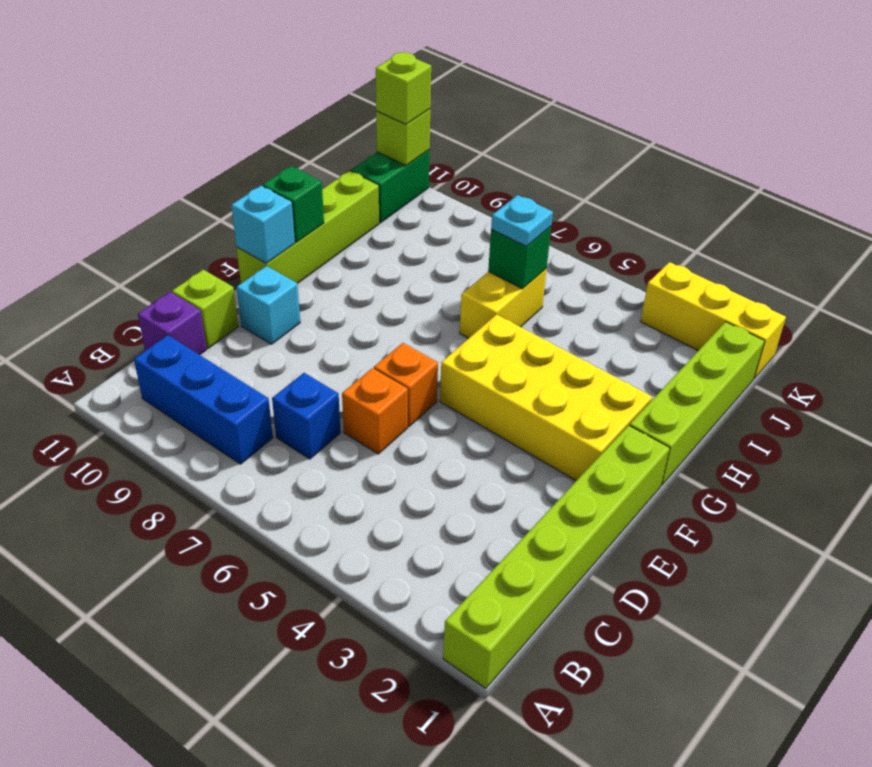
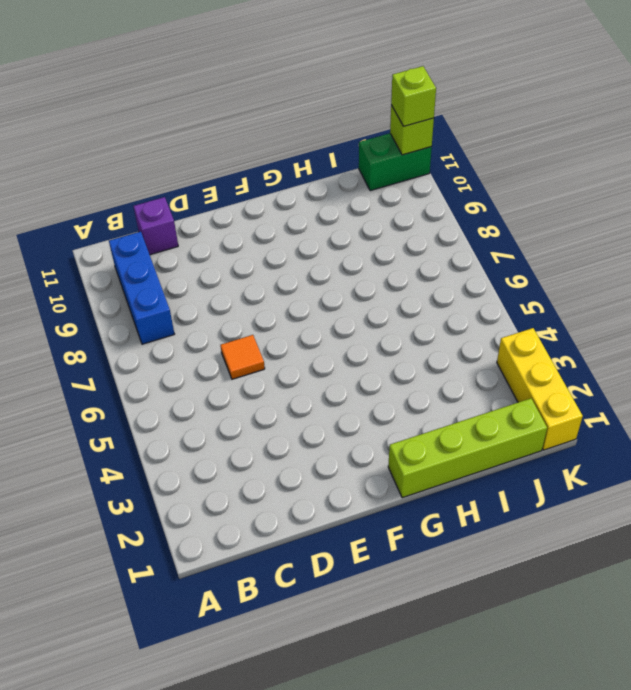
orange tile D6 level 1 -> orange brick D6 level 1
none -> lime brick A1:F1 level 1
none -> blue brick C7 level 1
none -> lime brick D11 level 1

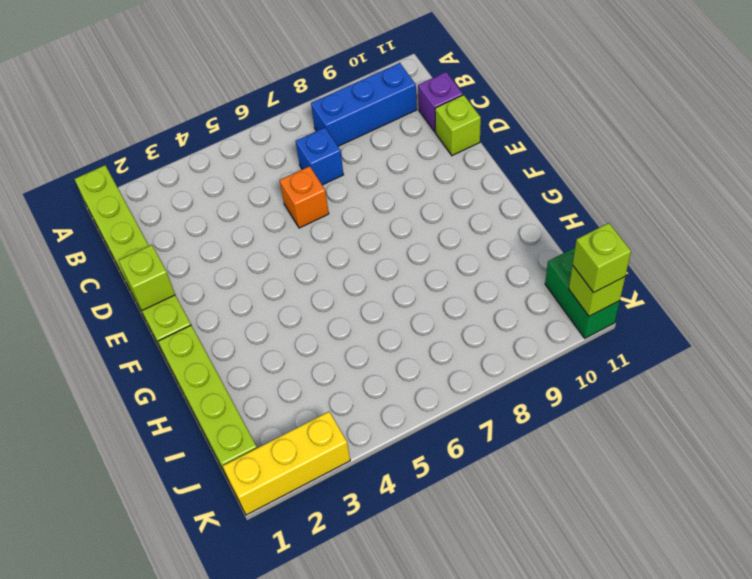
lime brick E1 level 2 -> none
none -> orange brick E6 level 1
none -> cyan brick E10 level 1
none -> yellow brick F2:G5 level 1

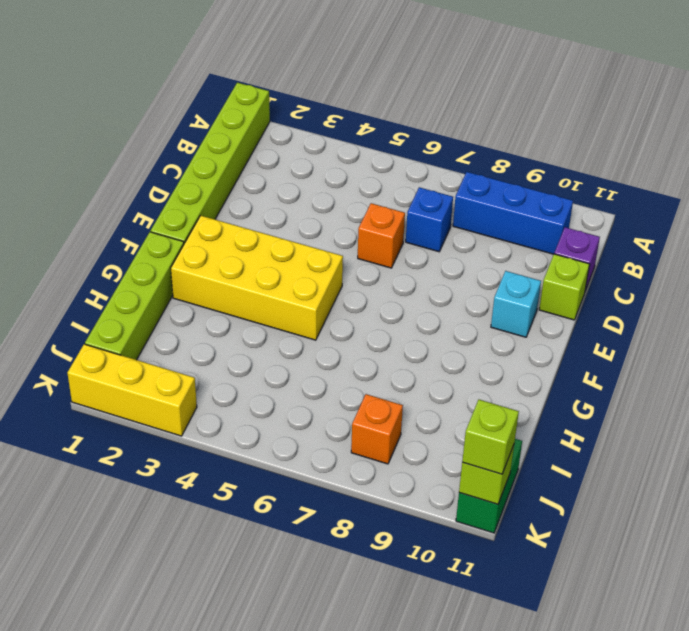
orange brick J8 level 1 -> orange brick E6 level 1
none -> lime brick F11:I11 level 1
none -> yellow brick H6:I6 level 1
none -> cyan brick F11 level 2

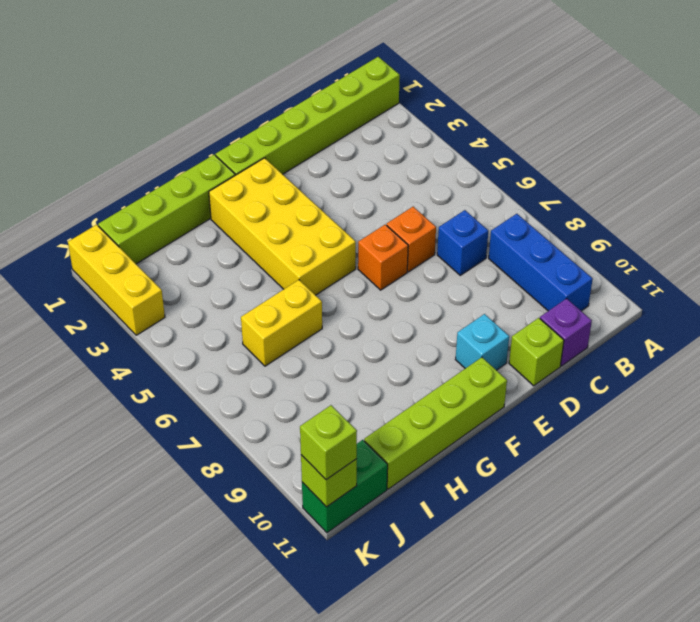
none -> cyan brick F11 level 2
none -> green brick G11 level 2
none -> green brick I6 level 2

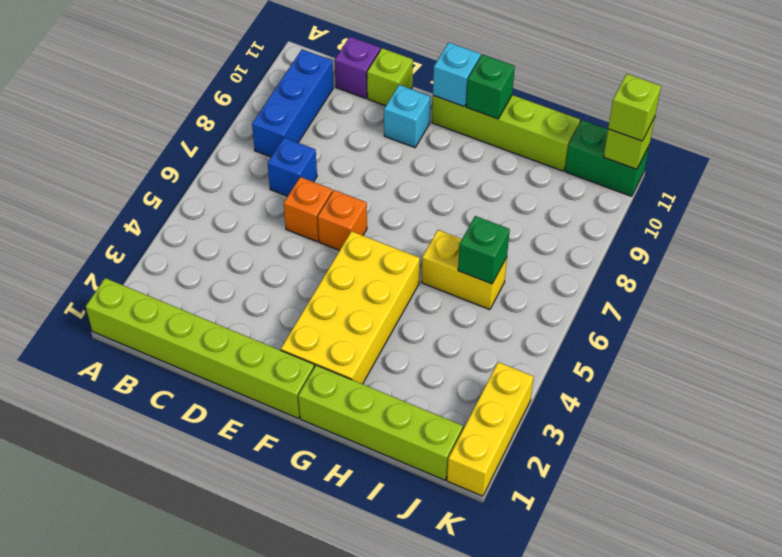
none -> cyan plate I6 level 3

